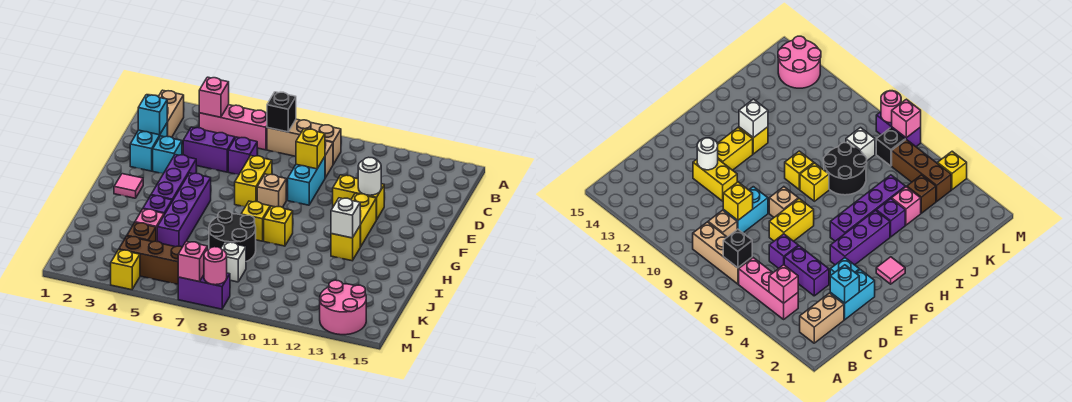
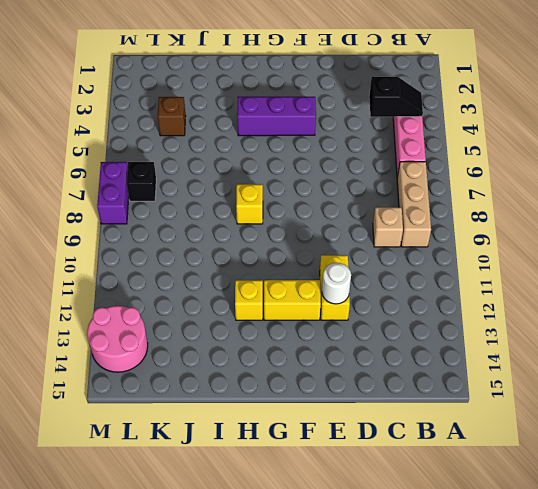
black slope B4:C4 level 2 top C -> pink brick B4 level 2
none -> tan brick B2:C2 level 1
none -> cyan brick D2:E2 level 1
none -> purple brick D4:D5 level 1
none -> purple brick D6 level 1

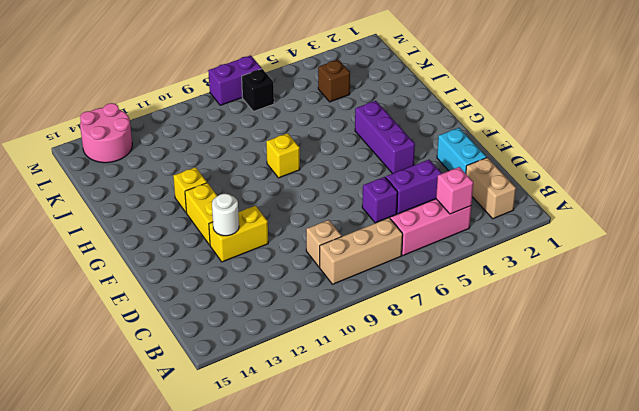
none -> cyan brick D9:E9 level 1
none -> cyan brick E3 level 1
none -> yellow brick E7:F7 level 1
none -> tan brick F8 level 1

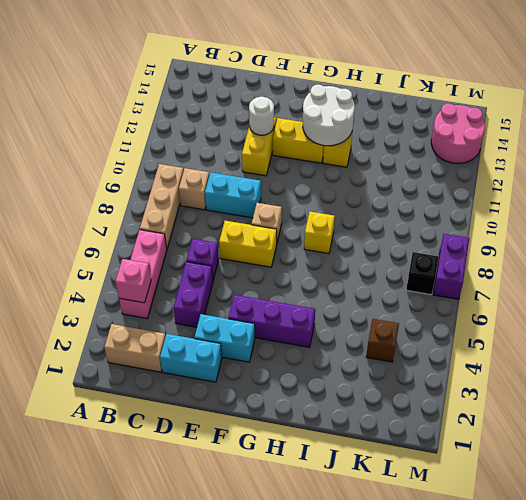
cyan brick E3:F3 level 1 -> cyan brick E3 level 1
white round brick G12:H13 level 2 -> white brick H12 level 2
none -> pink tile G2 level 1
none -> purple brick G5:J5 level 1
none -> yellow brick H9 level 1
none -> purple brick I4 level 1

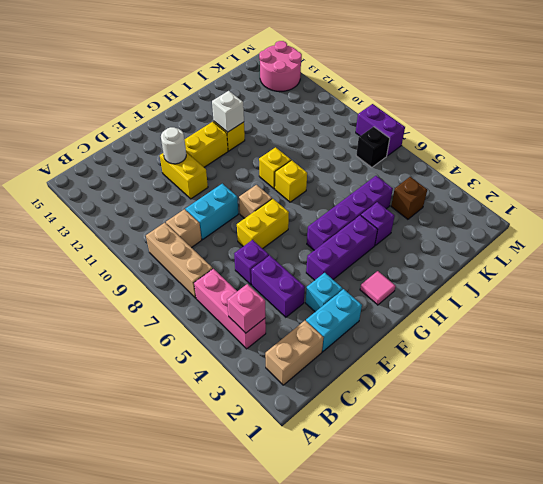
none -> black round brick I7:J8 level 1
none -> pink brick J4 level 1
none -> white brick K8 level 1
none -> brown brick L4:L6 level 1

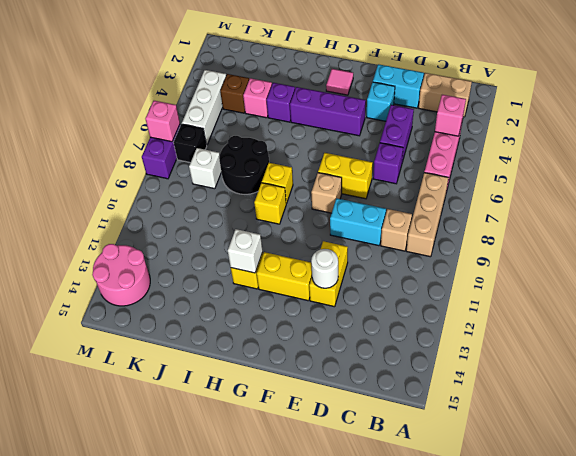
white brick L4:L6 level 1 -> brown brick L4:L6 level 1
none -> purple brick G5:J5 level 1
none -> yellow brick M4 level 1
none -> black brick B7 level 2
none -> cyan brick D2 level 2

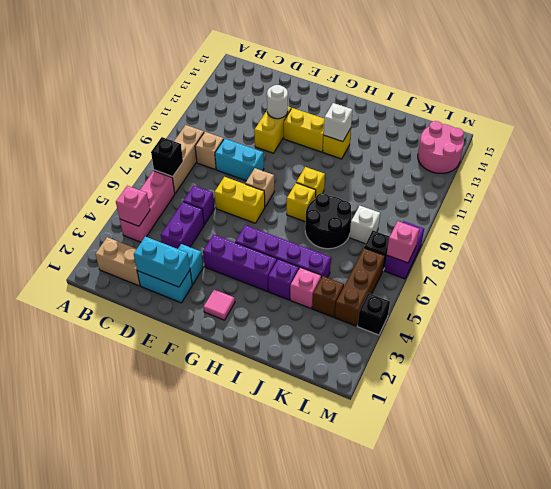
cyan brick D2:E2 level 2 -> cyan brick D2 level 2
black brick M4 level 1 -> yellow brick M4 level 1
none -> yellow brick D9 level 2
none -> pink round brick M8 level 2

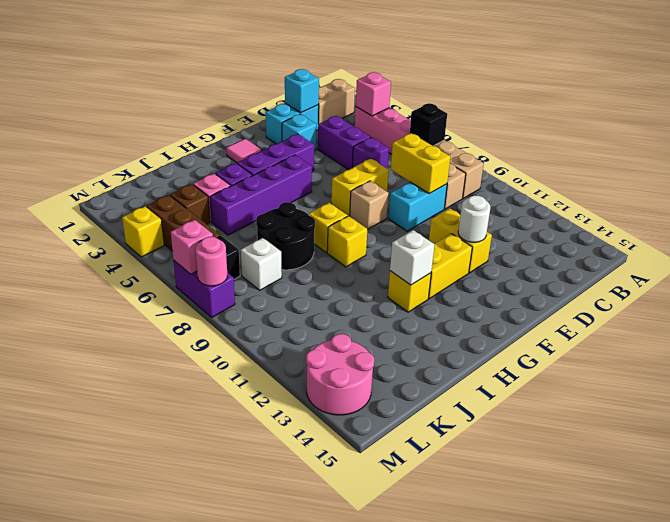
yellow brick D8:D9 level 2 -> yellow brick D9 level 2

